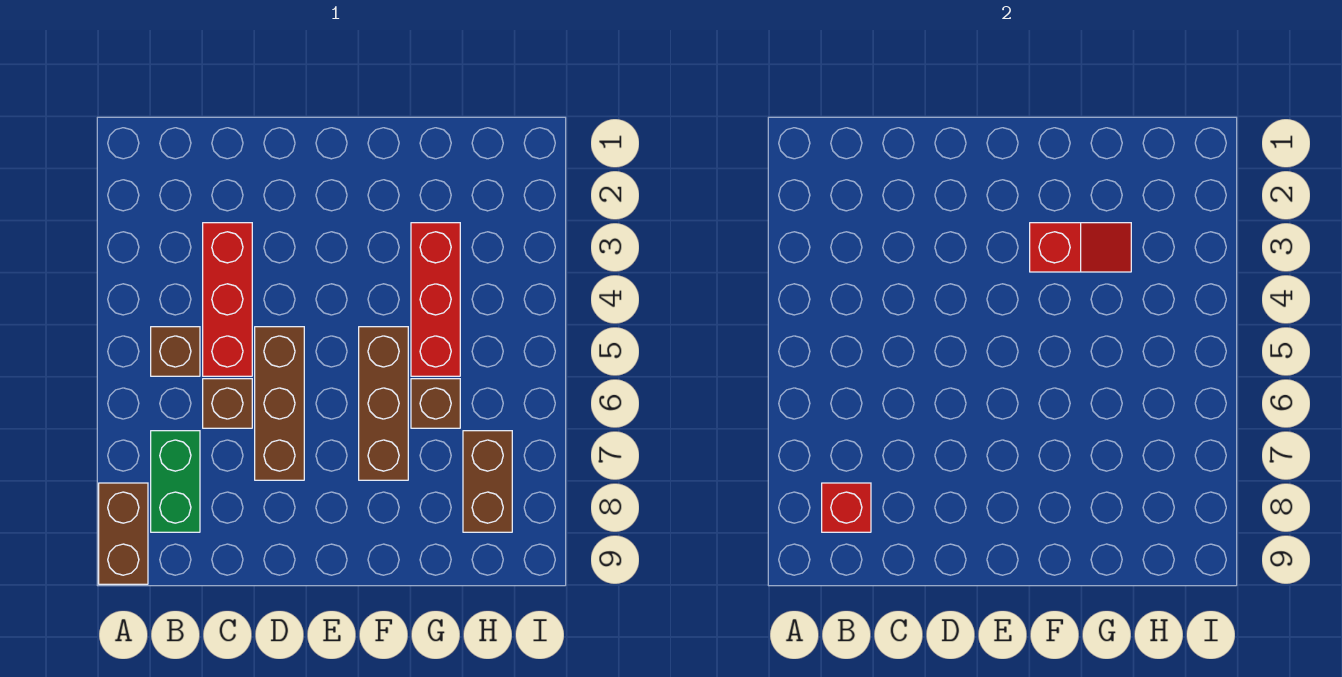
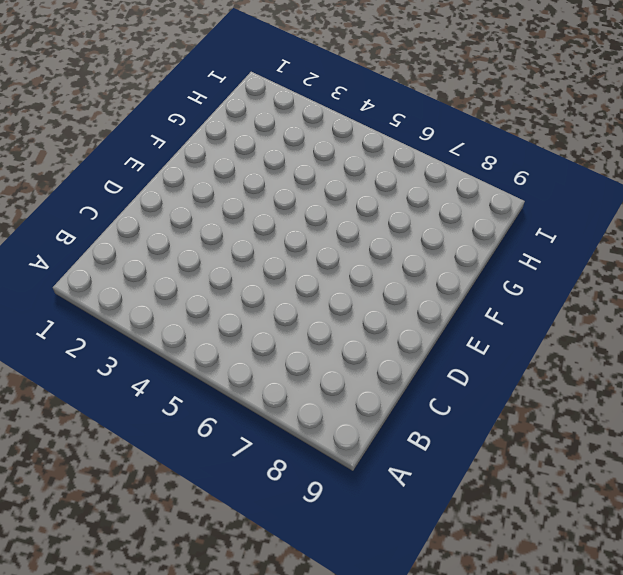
none -> brown brick A8:A9 level 1
none -> brown brick B5 level 1
none -> green brick B7:B8 level 1

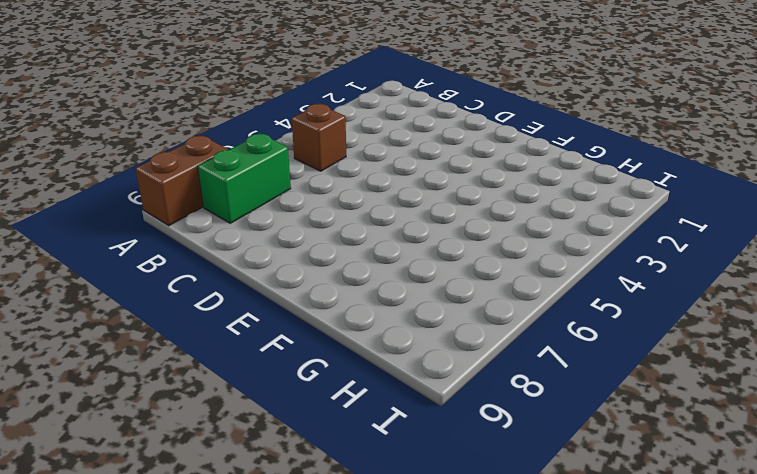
none -> red brick C3:C5 level 1
none -> brown brick C6 level 1
none -> brown brick D5:D7 level 1

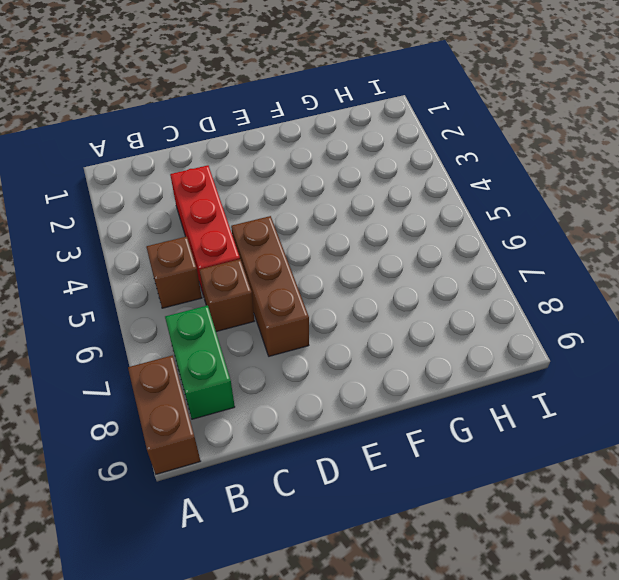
none -> brown brick F5:F7 level 1
none -> red brick G3:G5 level 1
none -> brown brick G6 level 1

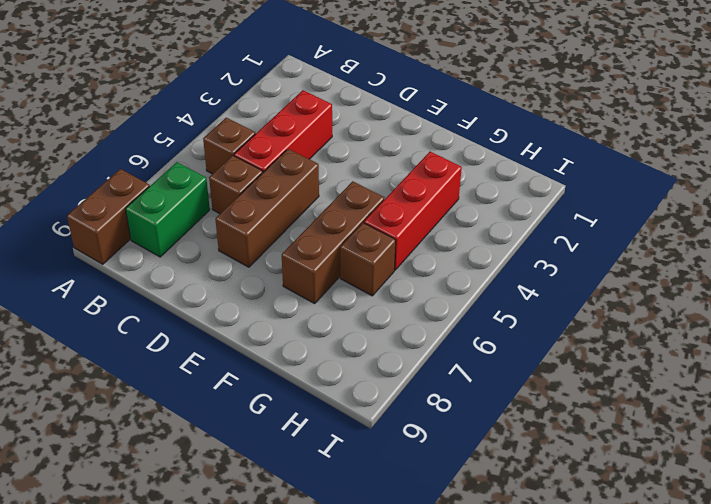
none -> brown brick H7:H8 level 1
none -> red brick B8 level 2
none -> red slope F3:G3 level 2 top F

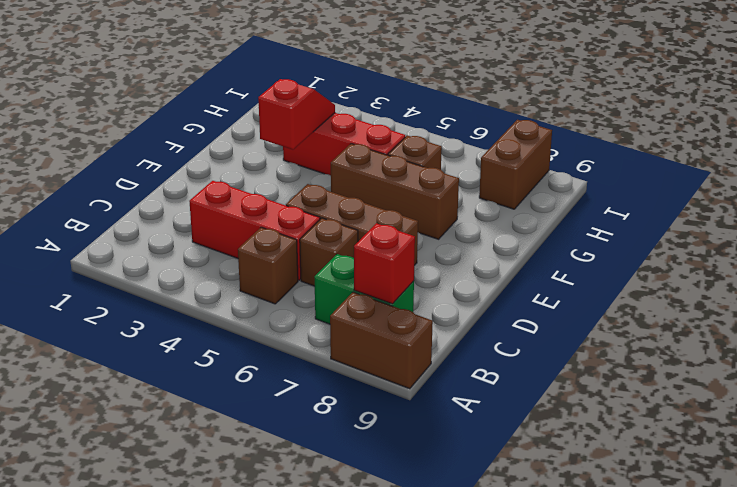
brown brick H8:I8 level 1 -> brown brick H7:H8 level 1

